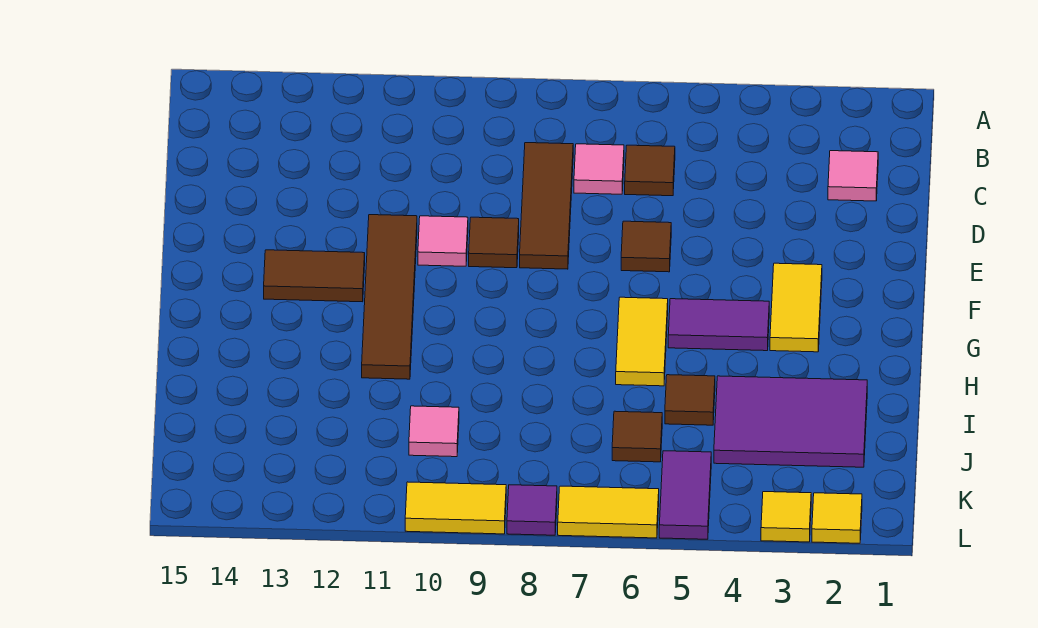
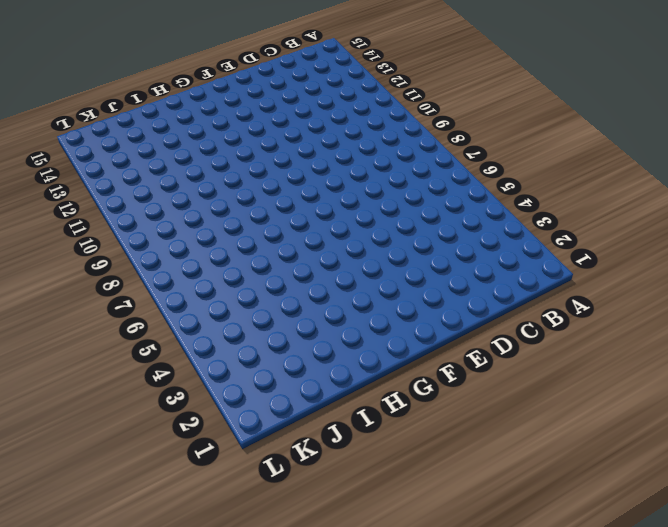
none -> pink tile C2 level 1
none -> brown tile C6 level 1
none -> pink tile C7 level 1

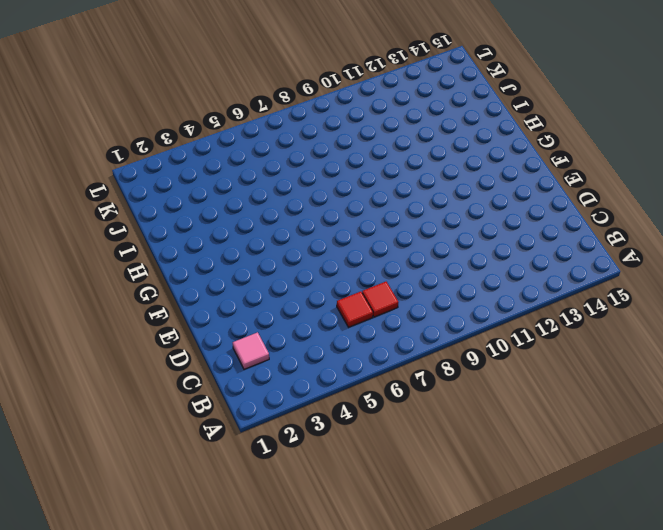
red tile C6 level 1 -> brown tile C6 level 1
red tile C7 level 1 -> pink tile C7 level 1
none -> brown tile C8:E8 level 1
none -> brown tile E6 level 1
none -> brown tile E9 level 1

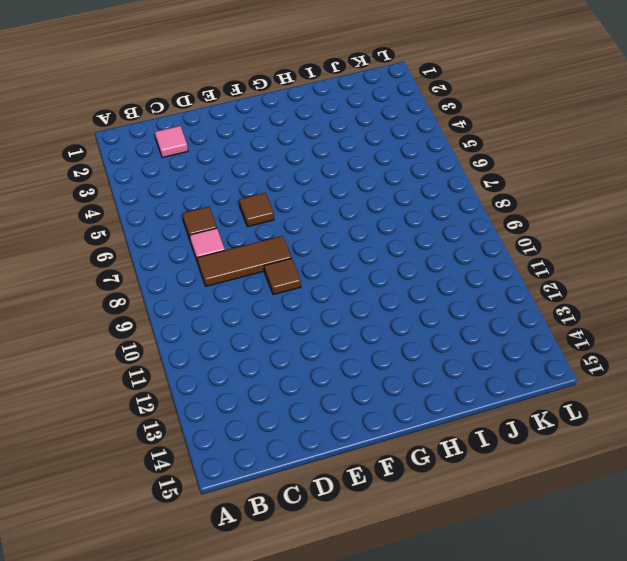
none -> pink tile E10 level 1
none -> brown tile E11:H11 level 1
none -> yellow tile F3:G3 level 1

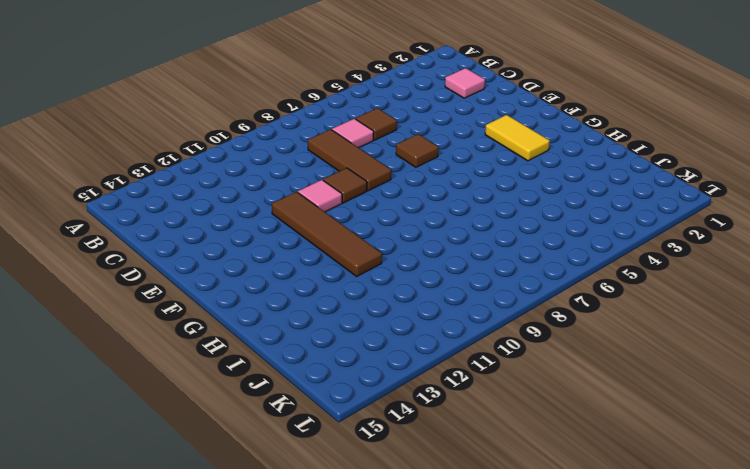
none -> brown tile F12:F13 level 1
none -> purple tile G4:G5 level 1
none -> yellow tile G6:H6 level 1

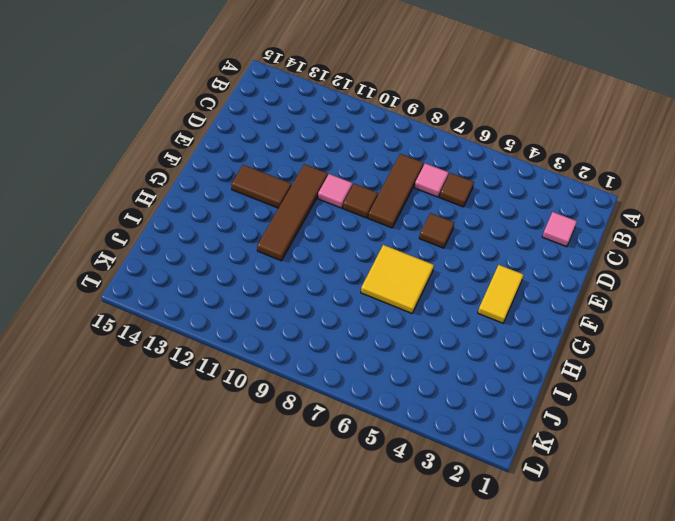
yellow tile G6:H7 level 1 -> yellow tile G6:H6 level 1
none -> purple tile G4:G5 level 1
none -> purple tile I2:J4 level 1
none -> brown tile I5 level 1

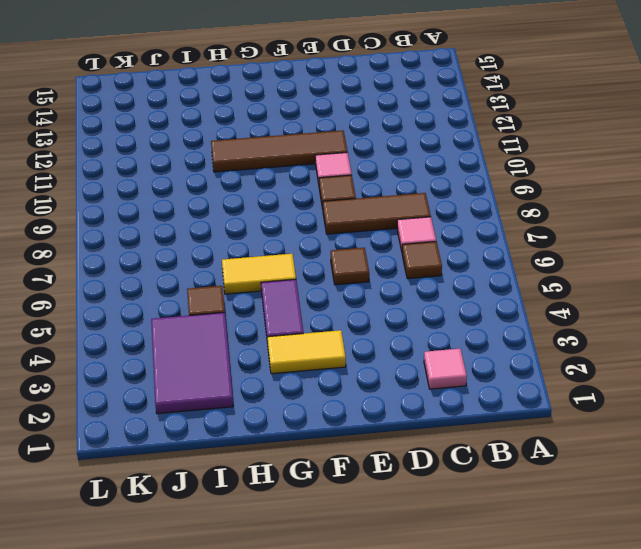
none -> brown tile F12:F13 level 1
none -> brown tile J6 level 1
none -> pink tile J10 level 1

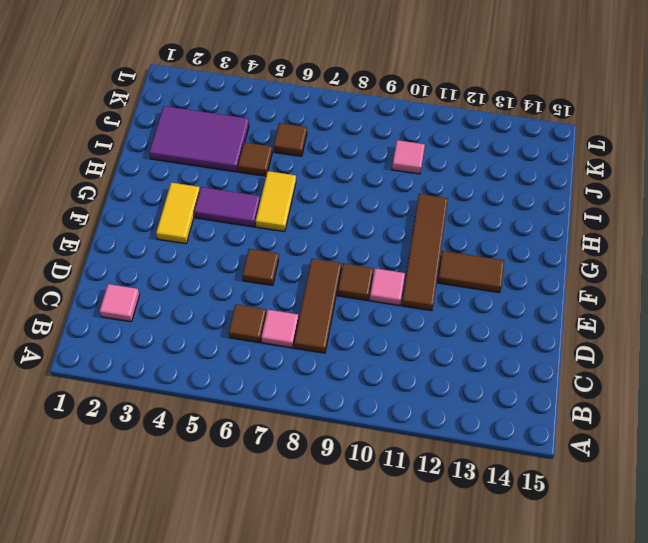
none -> purple tile K5:L5 level 1
none -> yellow tile L2 level 1
none -> yellow tile L3 level 1

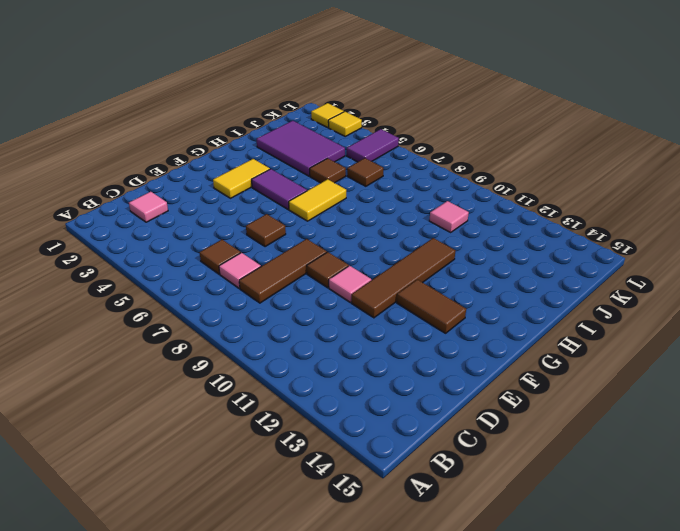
none -> yellow tile L6:L7 level 1
none -> purple tile L8 level 1
none -> yellow tile L9:L10 level 1

